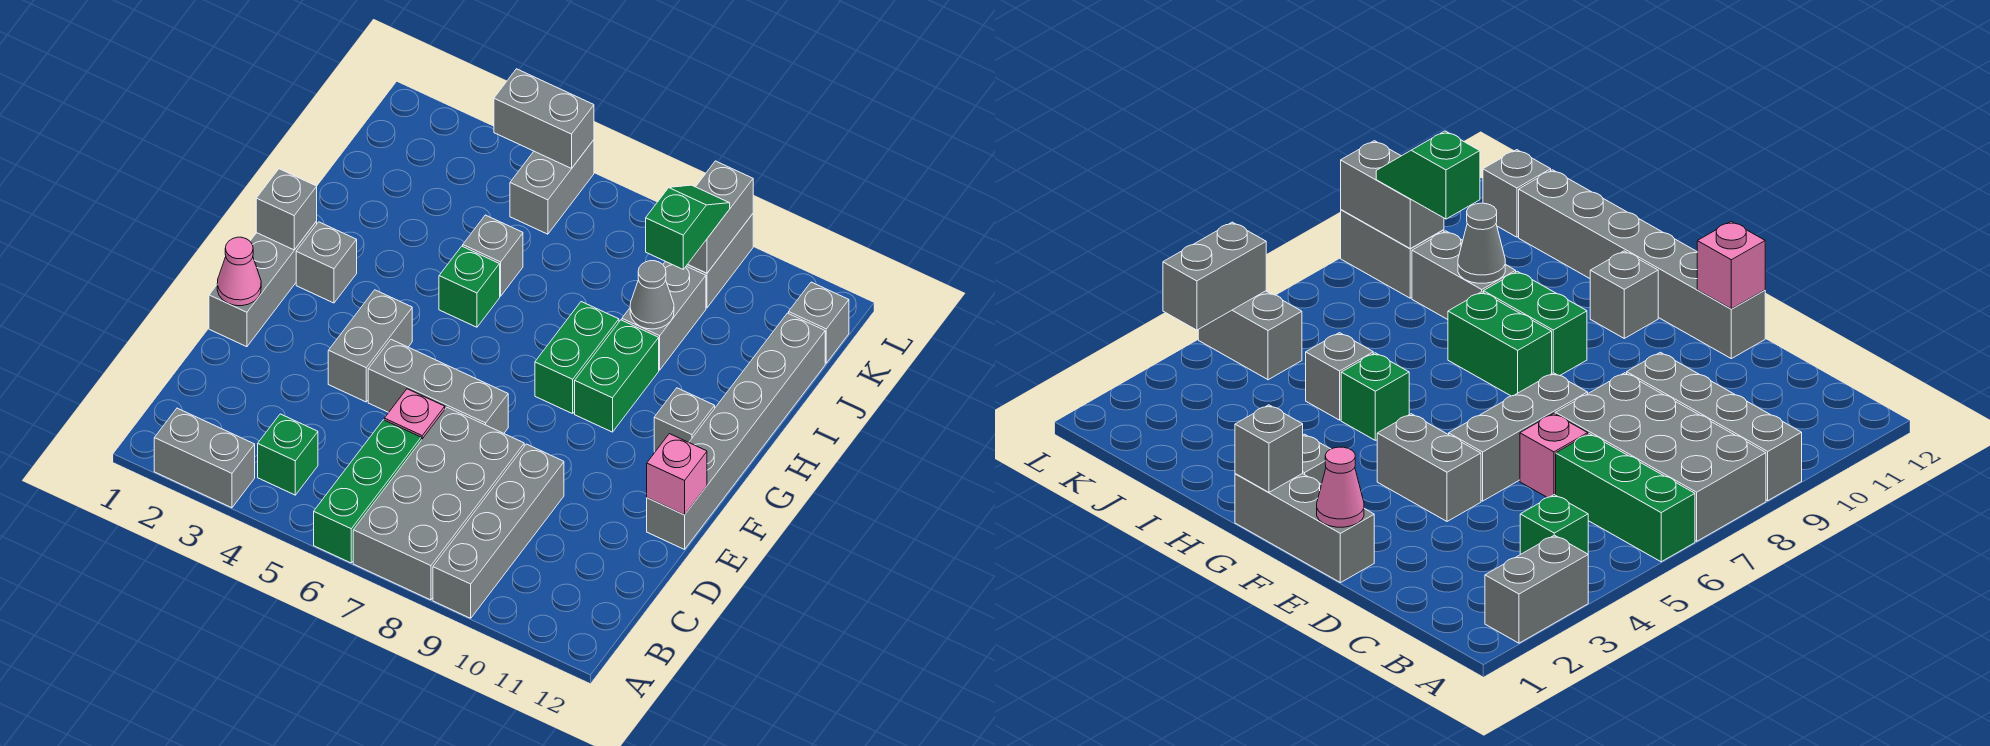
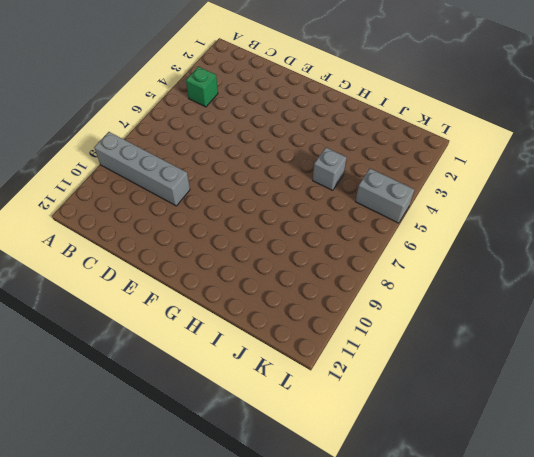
none -> grey brick A2:A3 level 1
none -> green brick A6:C6 level 1
none -> grey brick A7:D8 level 1

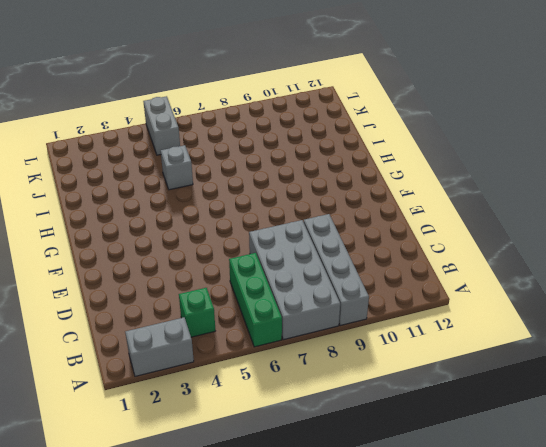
none -> pink brick D6 level 1
none -> grey brick E1:G1 level 1
none -> grey brick E4:F4 level 1

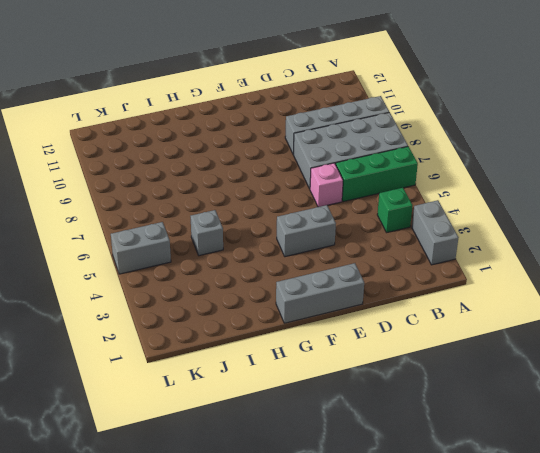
none -> grey brick E5:E7 level 1
none -> grey brick E12:J12 level 1
none -> grey brick G2 level 1

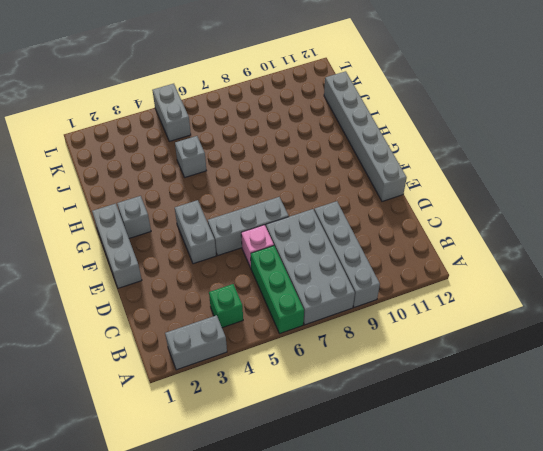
none -> green brick G8:H8 level 1
none -> green brick G9:H9 level 1
none -> grey brick G11 level 1

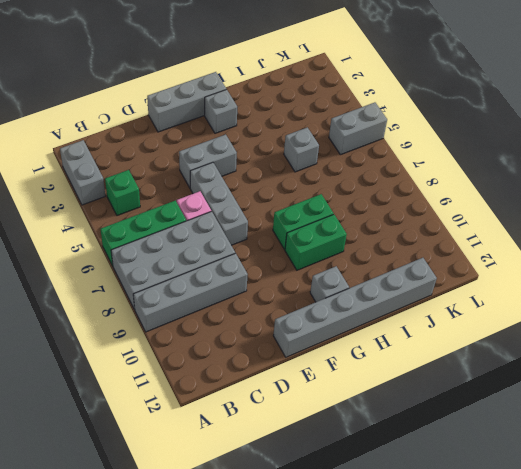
none -> green brick H5 level 1
none -> grey brick I9:J9 level 1
none -> grey brick K9:L9 level 1

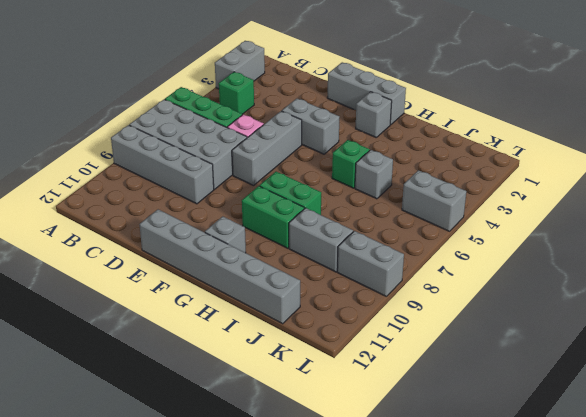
none -> grey brick K12 level 1
none -> pink cone E1 level 2
none -> pink brick E12 level 2

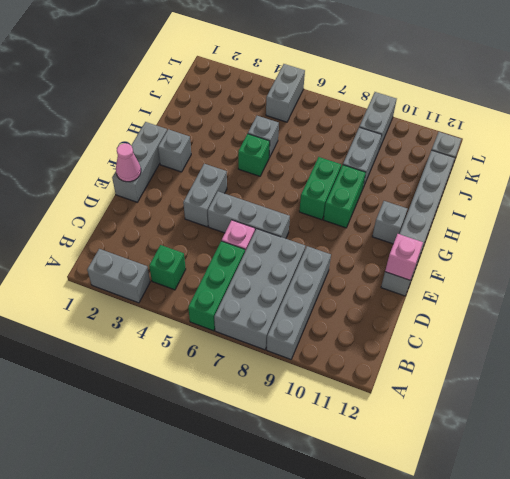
none -> grey brick G1 level 2
none -> grey cone I9 level 2
none -> grey brick K9:L9 level 2

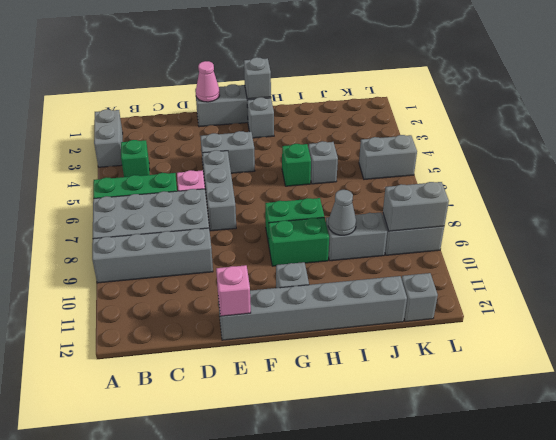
none -> grey brick L4:L5 level 2
none -> green slope J9:K9 level 3 top J

